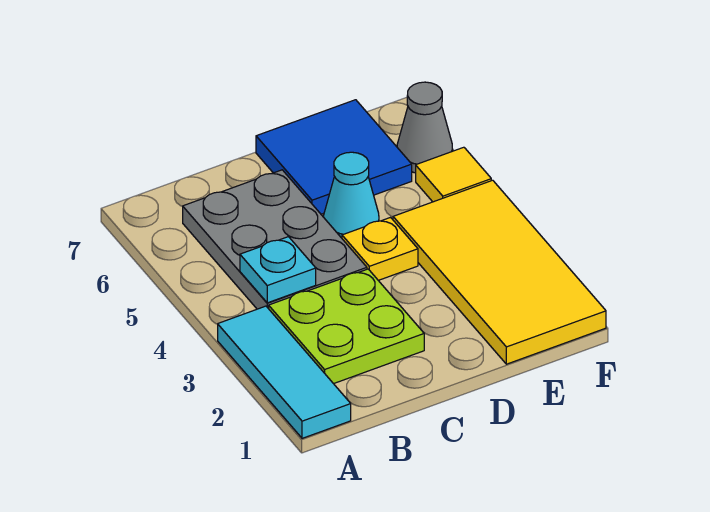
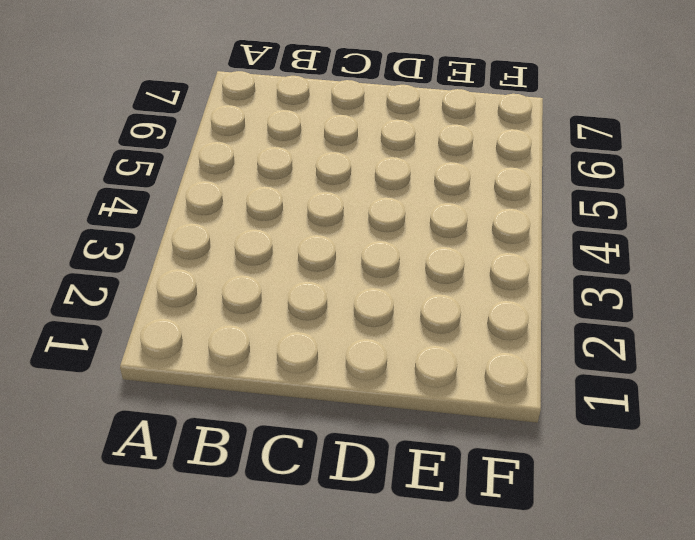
none -> cyan tile A1:A3 level 1
none -> lime plate B2:C3 level 1

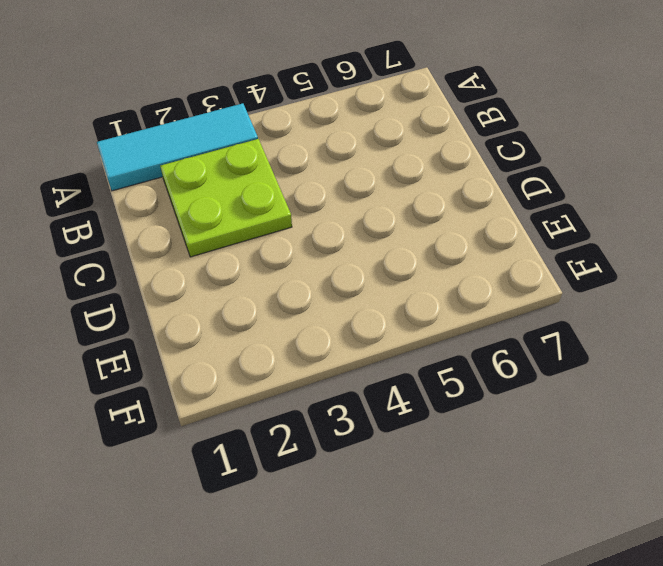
none -> grey plate B4:C6 level 1
none -> yellow plate D4 level 1

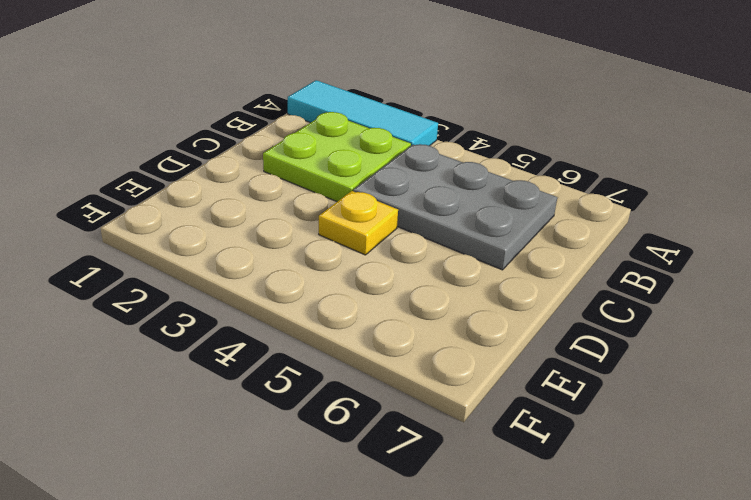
none -> cyan cone D5 level 1
none -> blue tile D6:E7 level 1

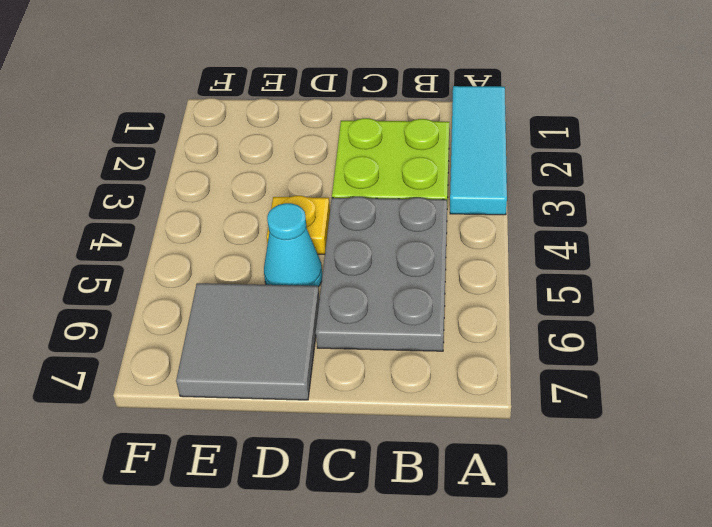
grey tile D6:E7 level 1 -> blue tile D6:E7 level 1
none -> yellow tile E1:F4 level 1
none -> yellow tile F5 level 1

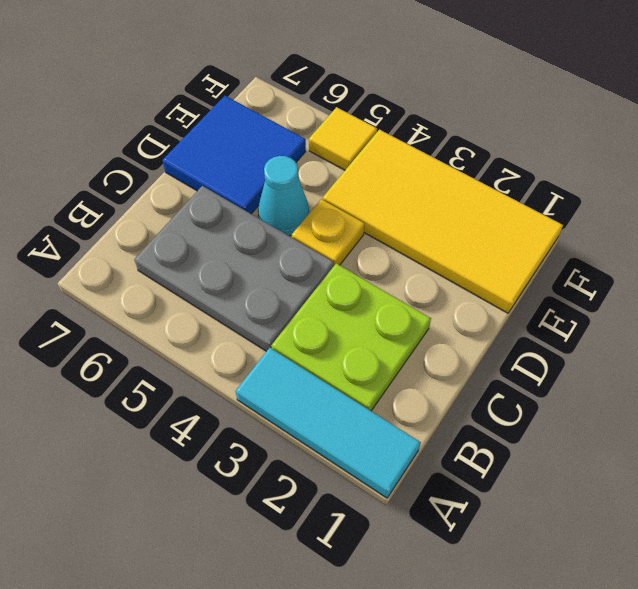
none -> grey cone F6 level 1
none -> cyan plate B4 level 2

